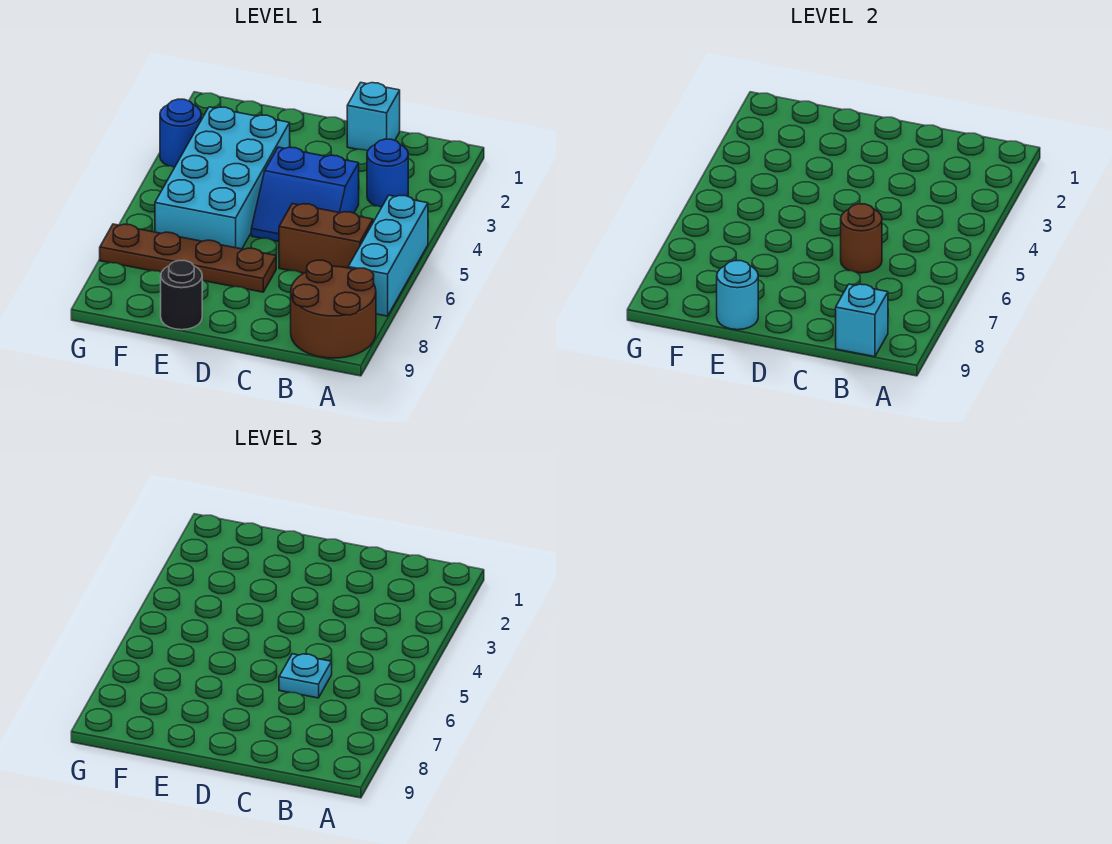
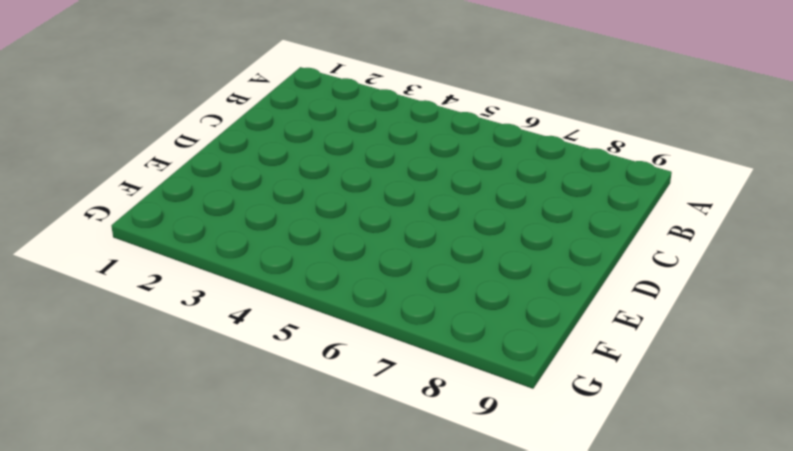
none -> cyan brick A5:A7 level 1
none -> brown round brick A8:B9 level 1
none -> blue round brick B3 level 1

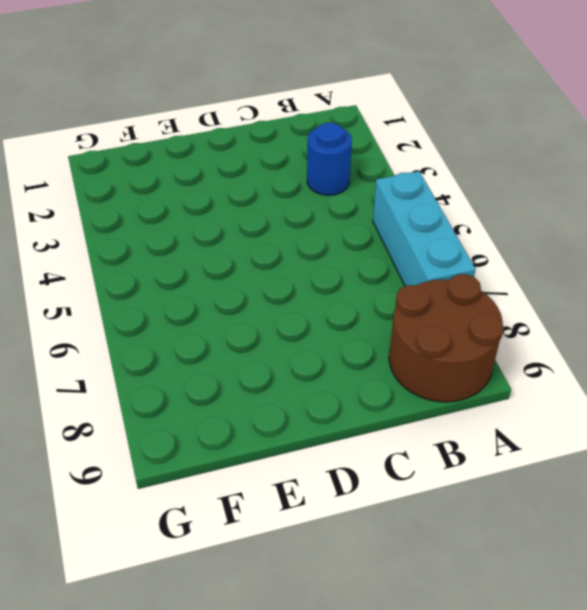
none -> brown brick B6:C6 level 1
none -> cyan brick C1 level 1
none -> blue slope C4:D5 level 1 top 4

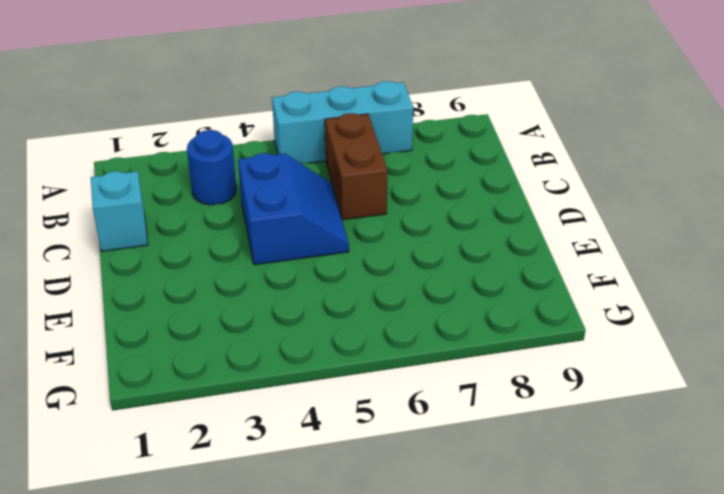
none -> brown round brick A8:B9 level 1
none -> brown plate D7:G7 level 1
none -> cyan brick E3:F6 level 1

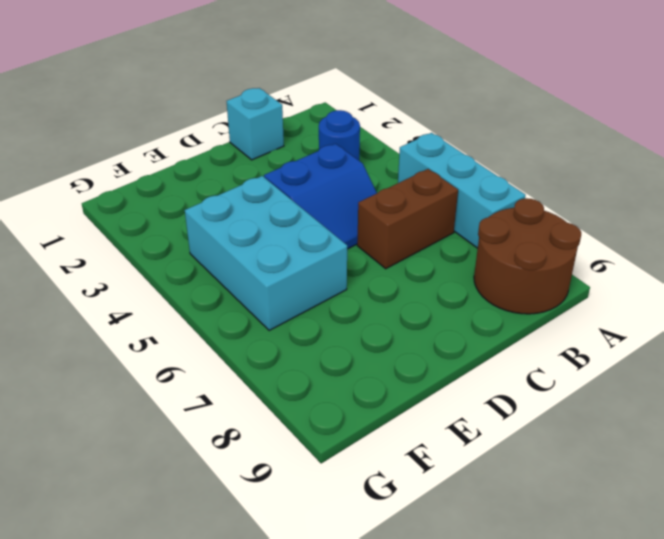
cyan brick E4:F6 level 1 -> cyan brick E3:F6 level 1
none -> brown plate D7:G7 level 1
none -> black round brick E9 level 1
none -> blue round brick G3 level 1

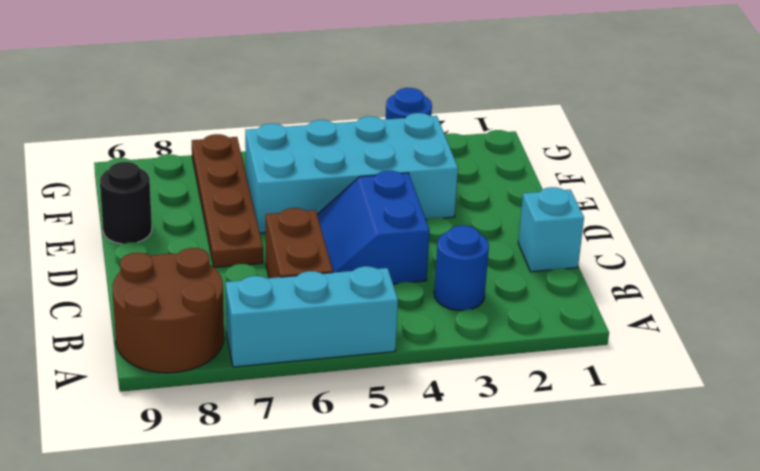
none -> cyan brick B9 level 2
none -> brown round brick C6 level 2
none -> cyan round brick E9 level 2

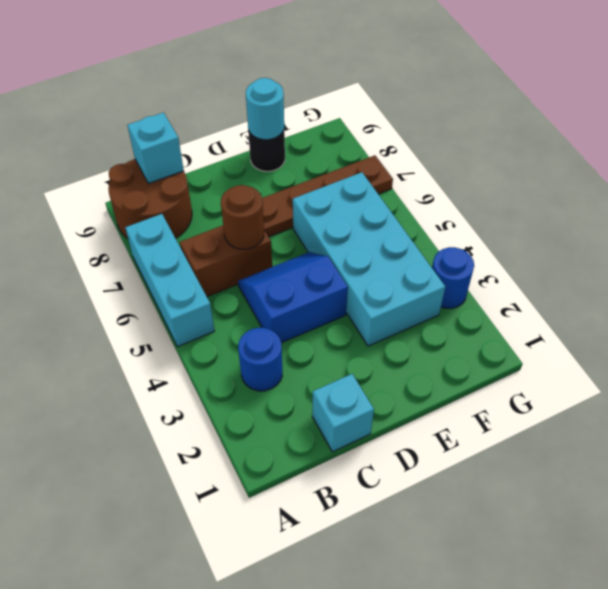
none -> cyan plate C6 level 3

